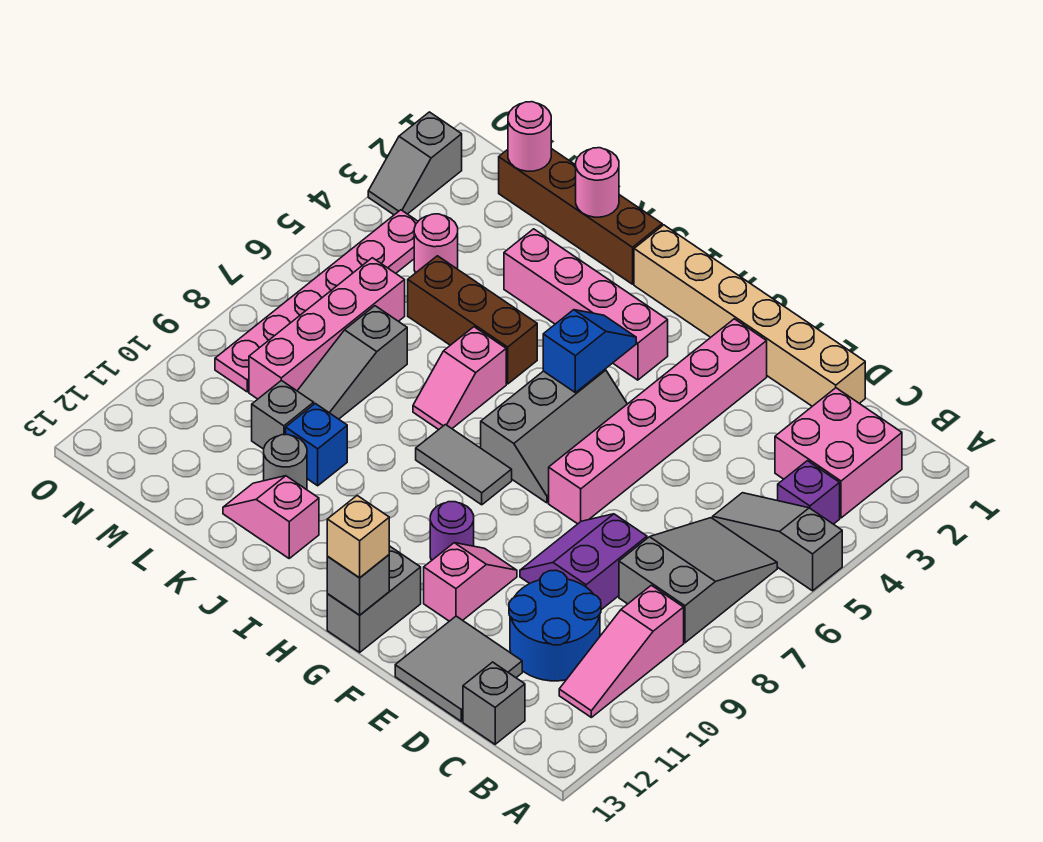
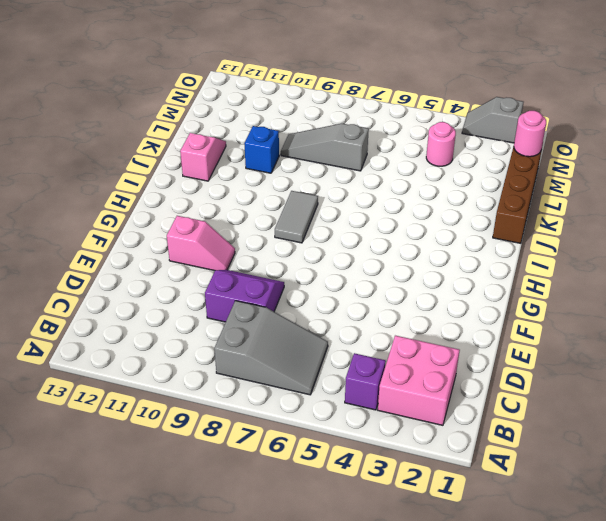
none -> grey slope A5:C5 level 1 top A
none -> pink slope B9:B11 level 1 top 9
none -> blue round brick C10:D11 level 1
none -> grey brick C13 level 1

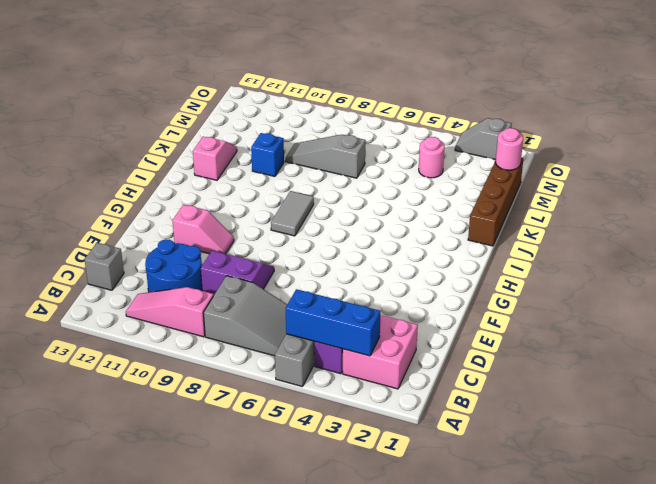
blue brick B3:B5 level 2 -> none
none -> tan brick D1:I1 level 1
none -> grey tile D12:E13 level 1
none -> pink brick F2:F7 level 1
none -> grey slope G5:H7 level 1 top H

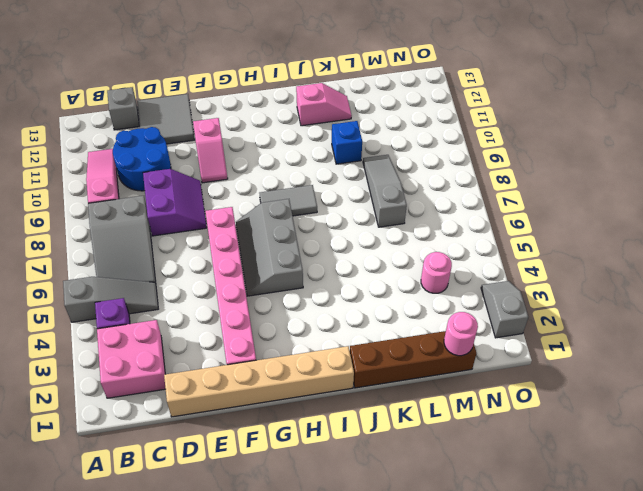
none -> purple round brick G10 level 1
none -> grey brick G12:G13 level 1
none -> pink brick H3:K3 level 1
none -> brown brick J5:L5 level 1

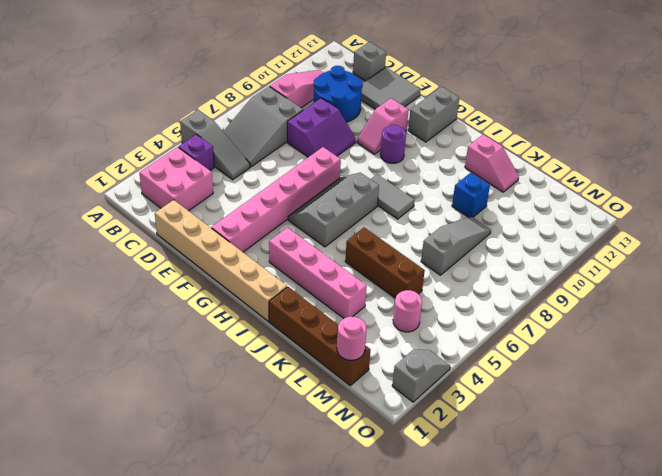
none -> pink slope J6:J7 level 1 top 6
none -> grey round brick K11 level 1
none -> grey brick L10 level 1
none -> pink brick M6:M9 level 1

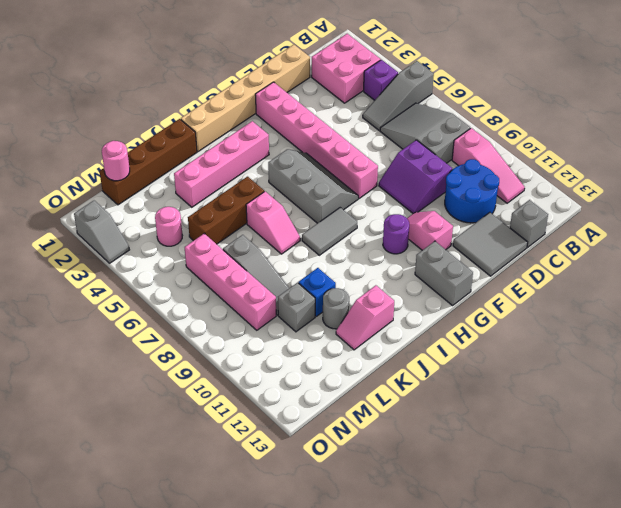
none -> pink plate N4:N9 level 1
none -> grey brick G13 level 2
none -> blue slope H4:H5 level 2 top 5
none -> pink round brick K1 level 2

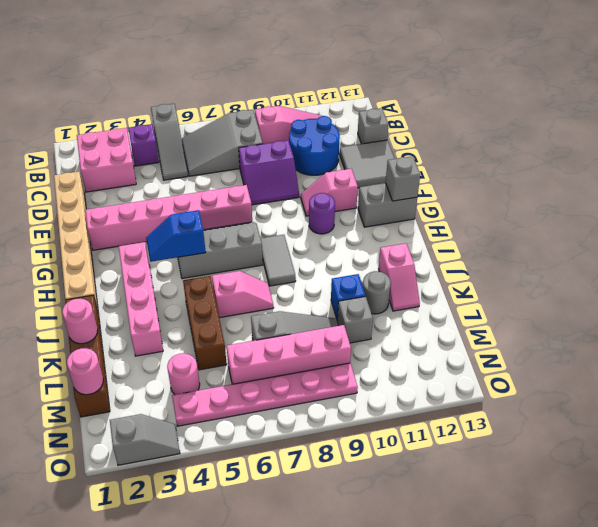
none -> tan brick G13 level 3

